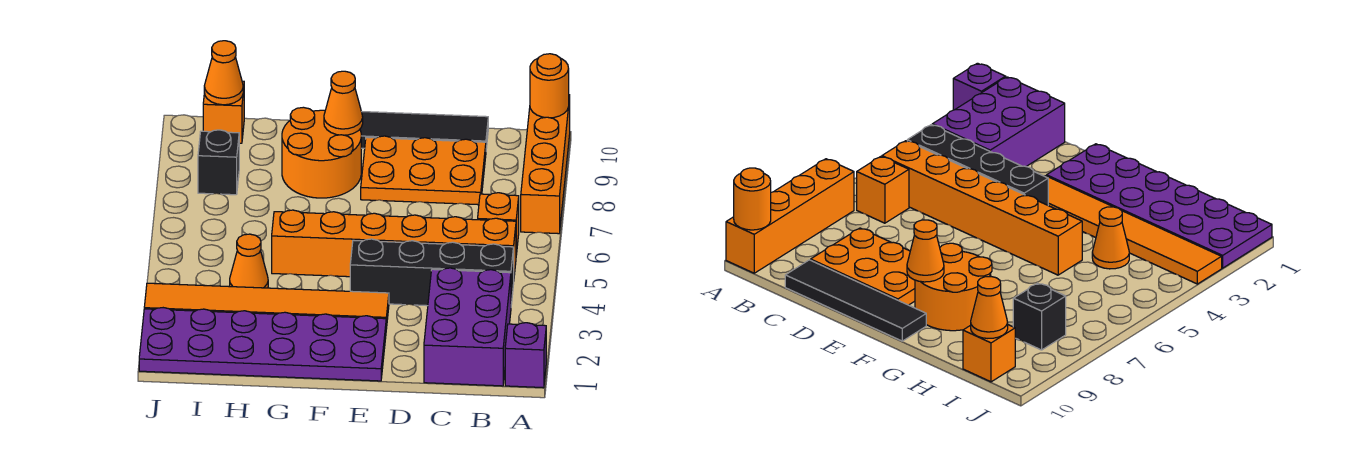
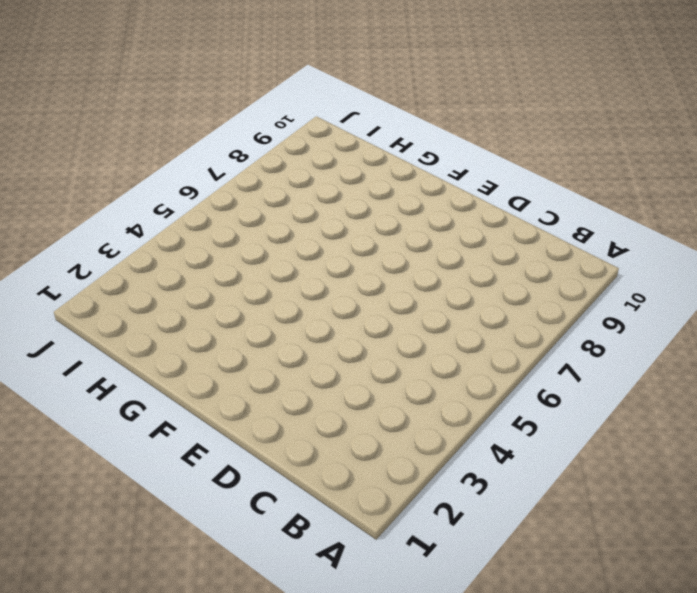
none -> purple brick A1 level 1
none -> orange brick A7:A10 level 1
none -> purple brick B1:C3 level 1

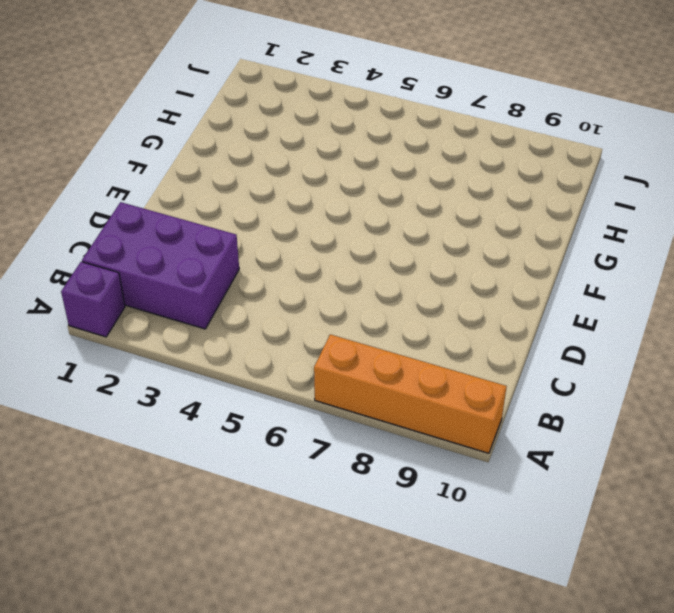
none -> black brick B4:E4 level 1
none -> orange brick B5:G5 level 1
none -> orange brick B6 level 1

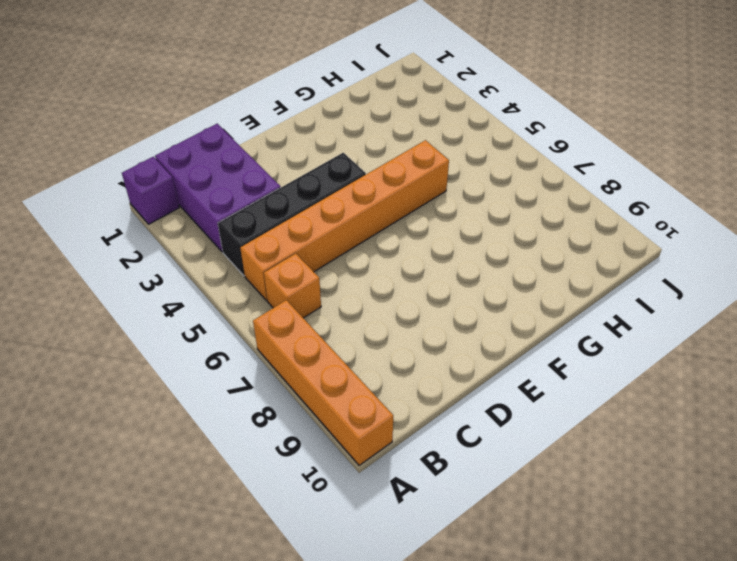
none -> orange plate C8:E9 level 1
none -> black tile C10:F10 level 1
none -> purple plate E1:J2 level 1

